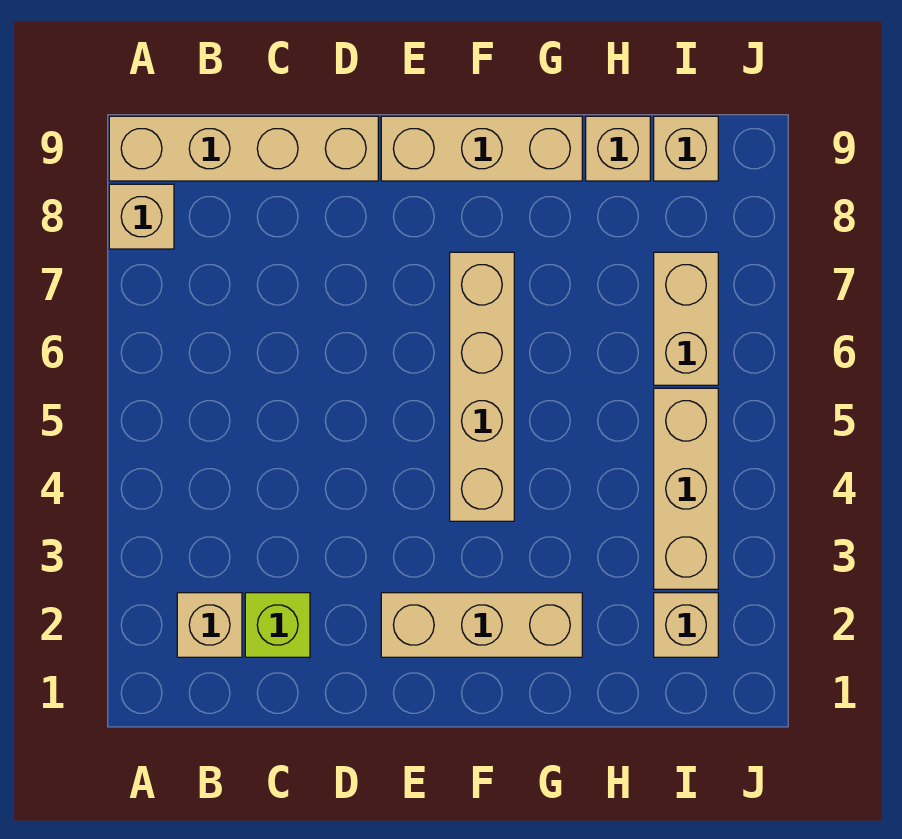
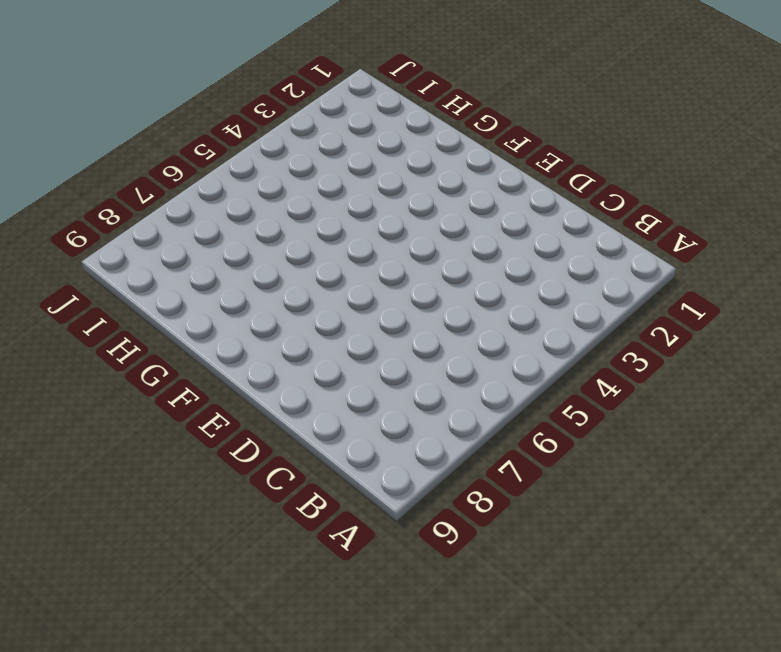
none -> tan brick A8 level 1
none -> tan brick A9:D9 level 1
none -> tan brick B2 level 1

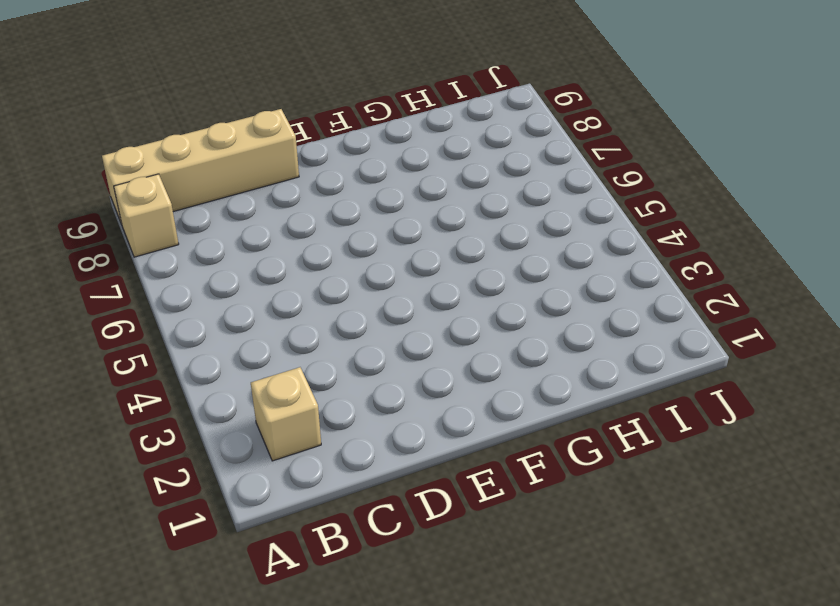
none -> lime brick C2 level 1
none -> tan brick E2:G2 level 1
none -> tan brick E9:G9 level 1

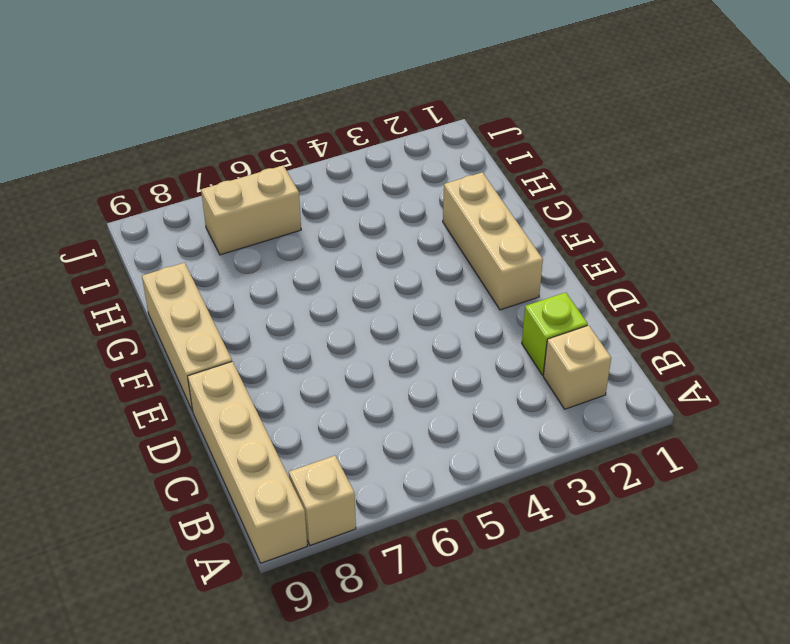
none -> tan brick F4:F7 level 1
none -> tan brick H9 level 1
none -> tan brick I2 level 1

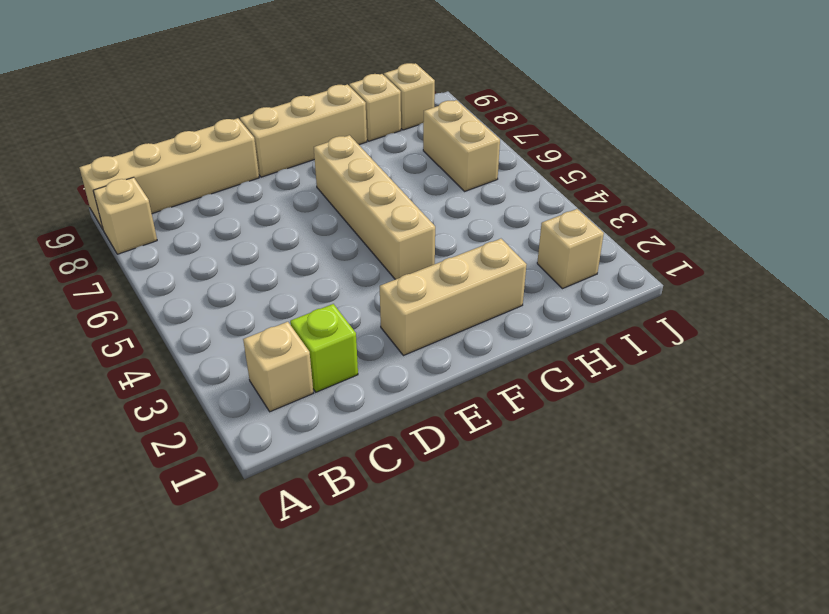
none -> tan brick I3:I5 level 1

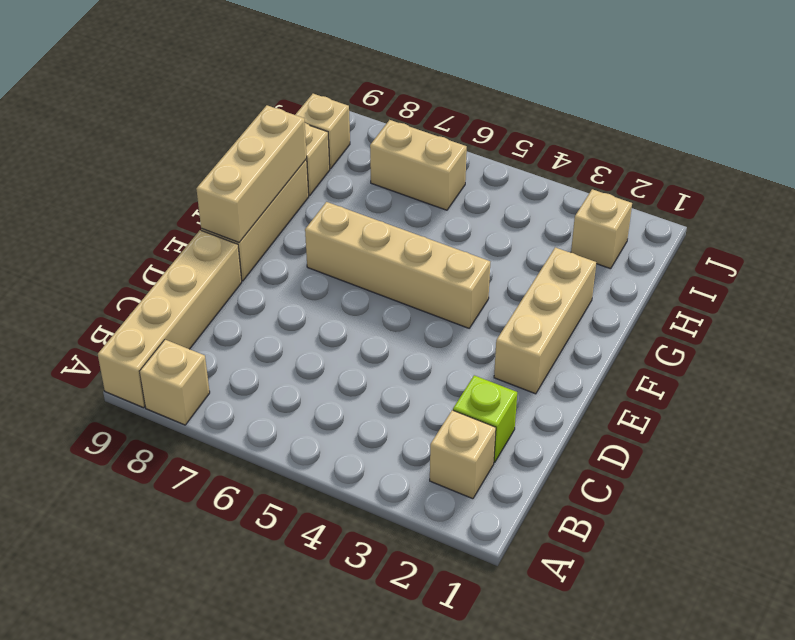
tan brick E9:G9 level 2 -> tan brick I3:I5 level 1

